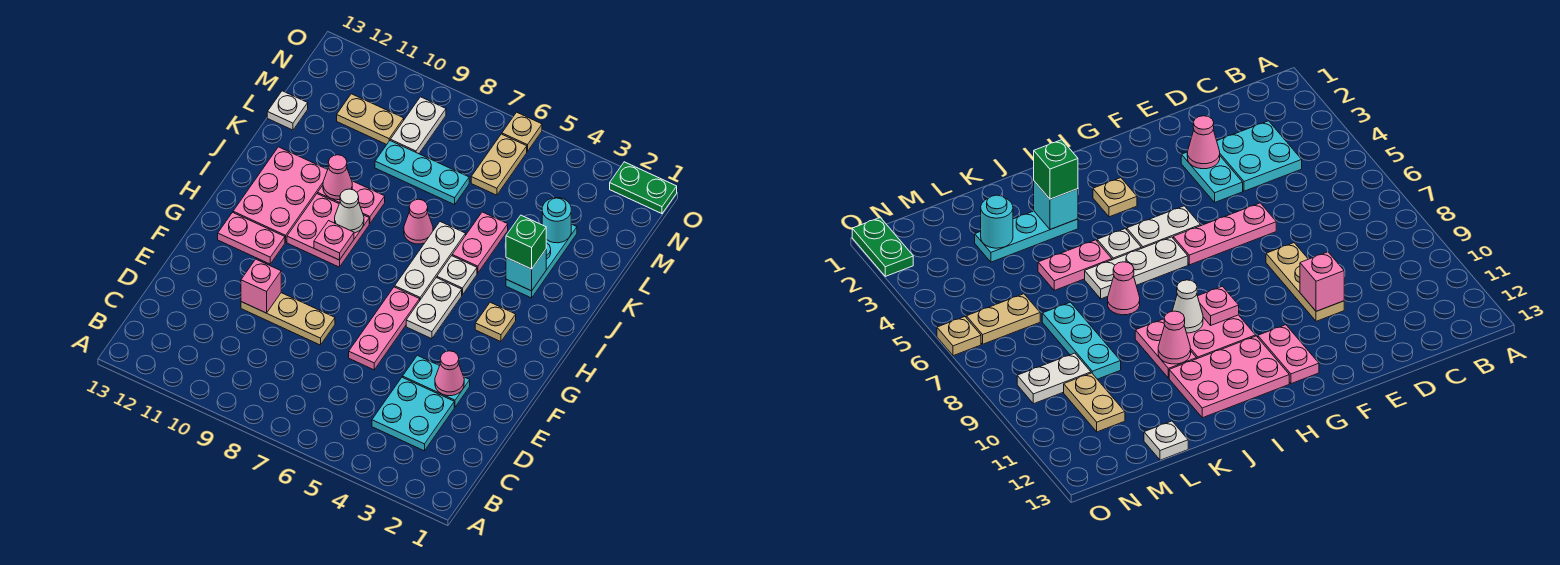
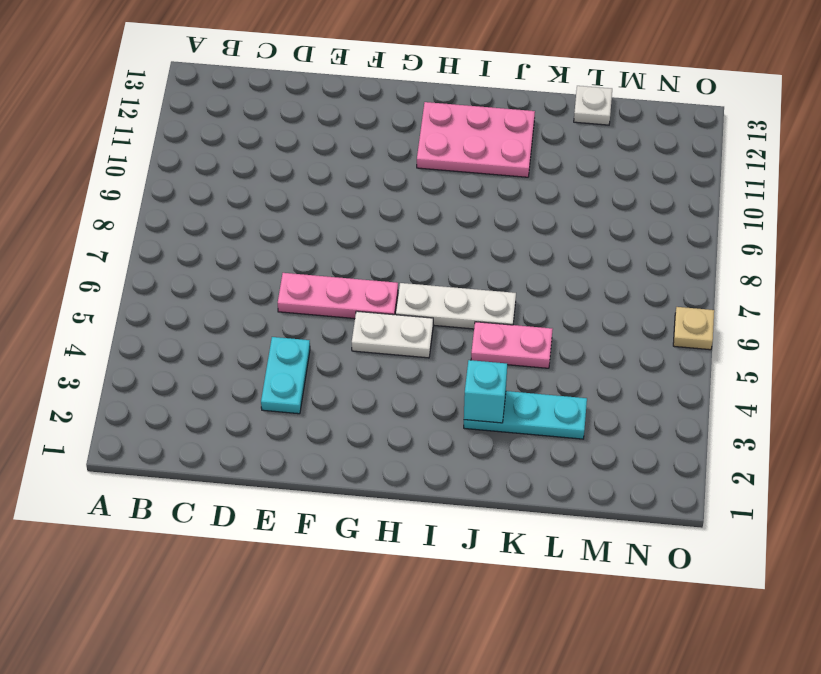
none -> cyan plate C3:D4 level 1
none -> tan plate E8:E10 level 1
none -> pink plate G11:G12 level 1
none -> tan plate H3 level 1

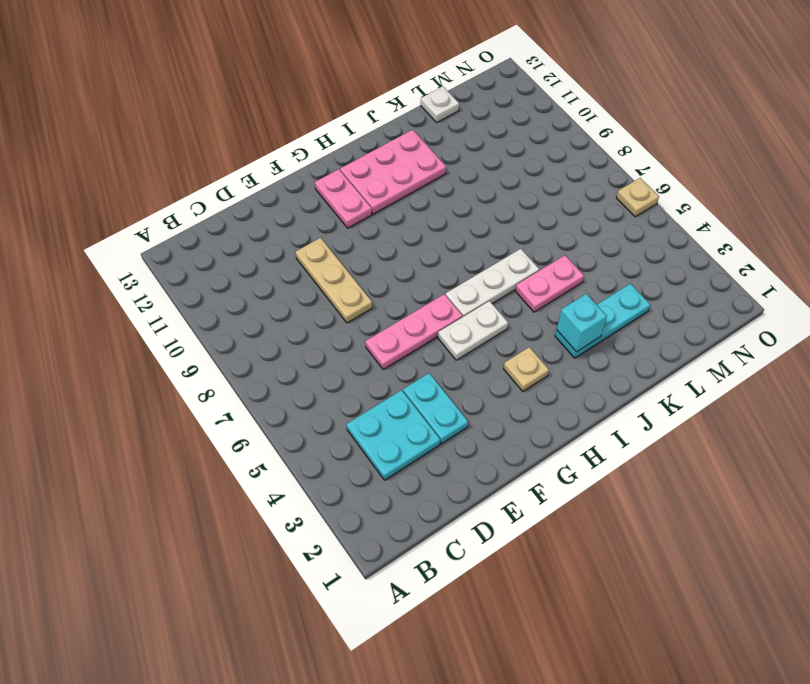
none -> pink plate H9:I10 level 1
none -> white plate I5 level 1
none -> pink cone J7 level 1
none -> pink plate J9:J10 level 1

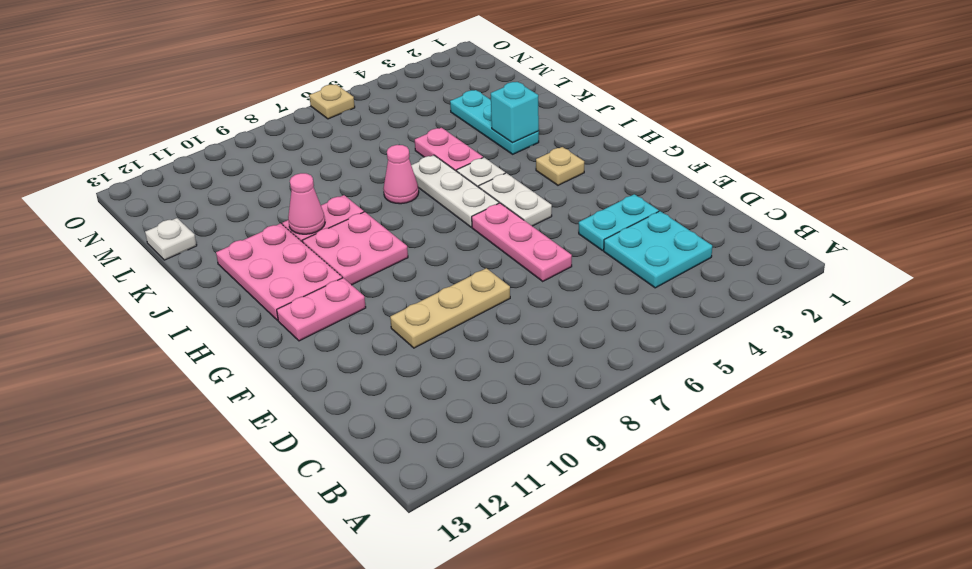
none -> cyan plate L7:L9 level 1
none -> tan plate M6:N6 level 1
none -> white plate M9:N9 level 1
none -> tan plate M10:M11 level 1

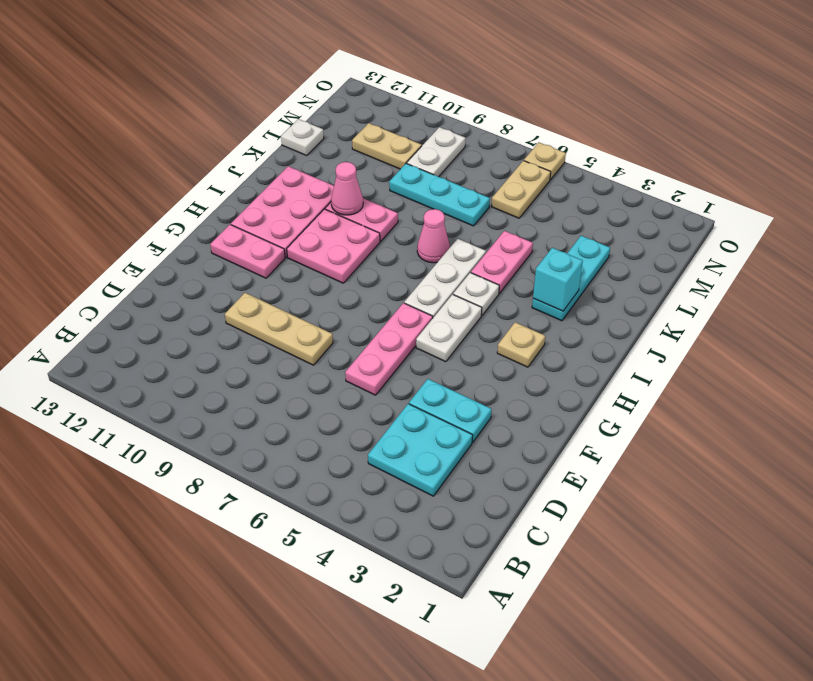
none -> green plate O1:O2 level 1
none -> pink cone E3 level 2
none -> pink brick E10 level 2
none -> pink plate H9 level 2

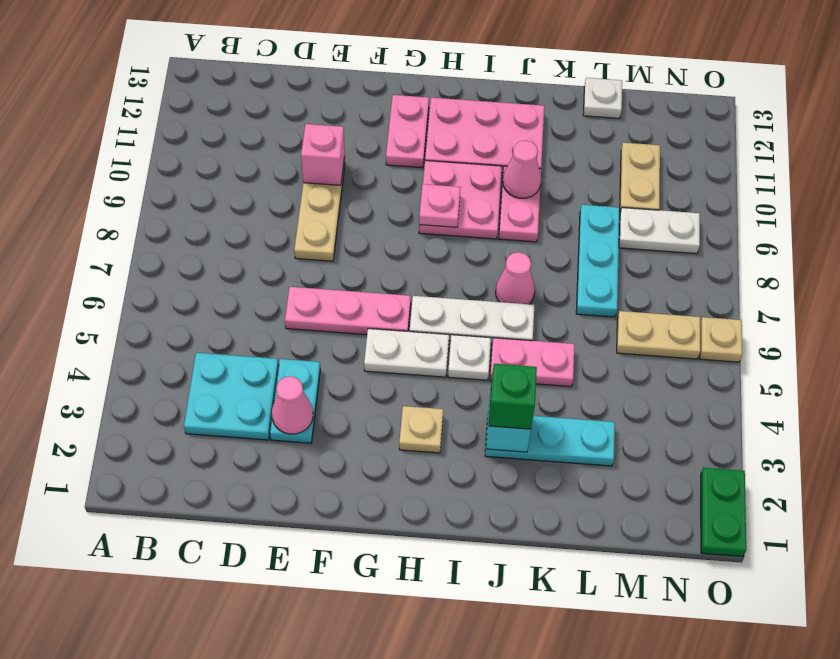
none -> white cone I9 level 2
none -> cyan round brick L3 level 2

